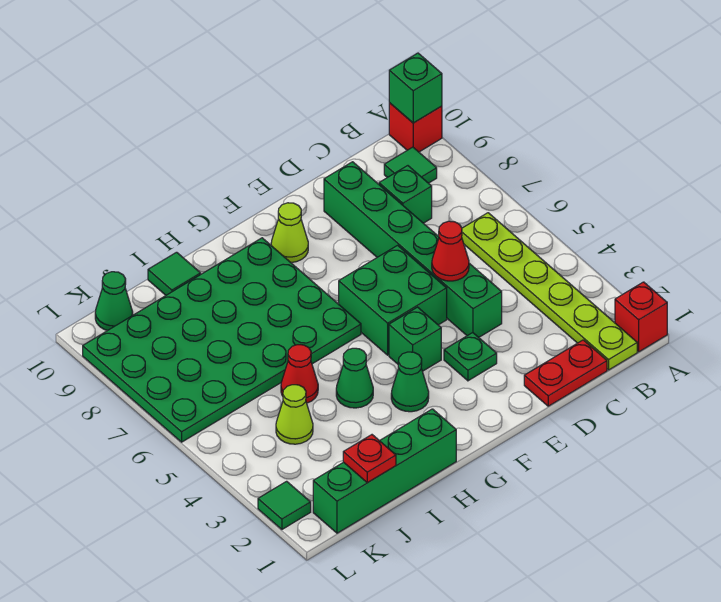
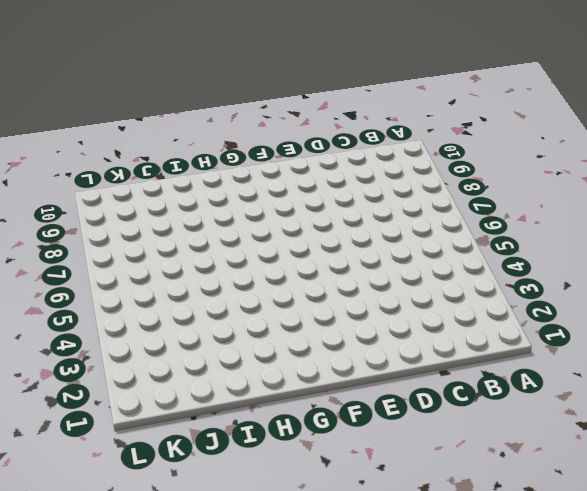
none -> red brick A1 level 1
none -> red brick A10 level 1
none -> lime plate B1:B6 level 1

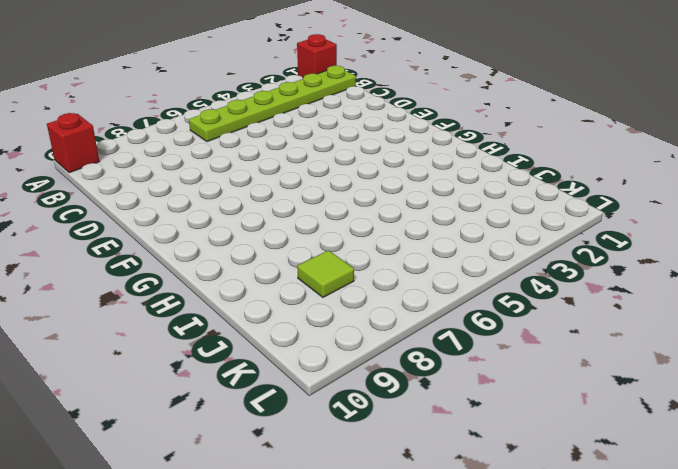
lime tile J8 level 1 -> green plate G6:L9 level 1
none -> green tile B9 level 1
none -> red plate C1:D1 level 1
none -> green brick C8 level 1

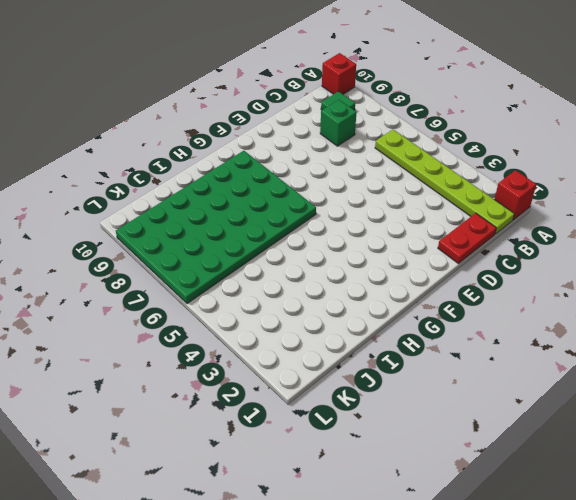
none -> green brick D4:D9 level 1
none -> green plate E3 level 1
none -> green brick E5:F6 level 1

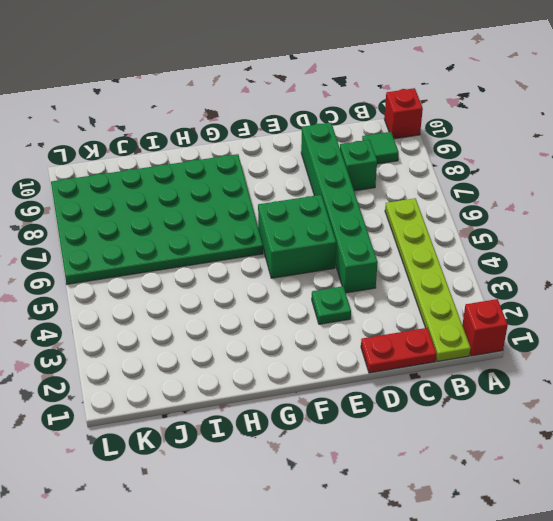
none -> green brick F4 level 1
none -> lime cone F9 level 1
none -> green cone G3 level 1

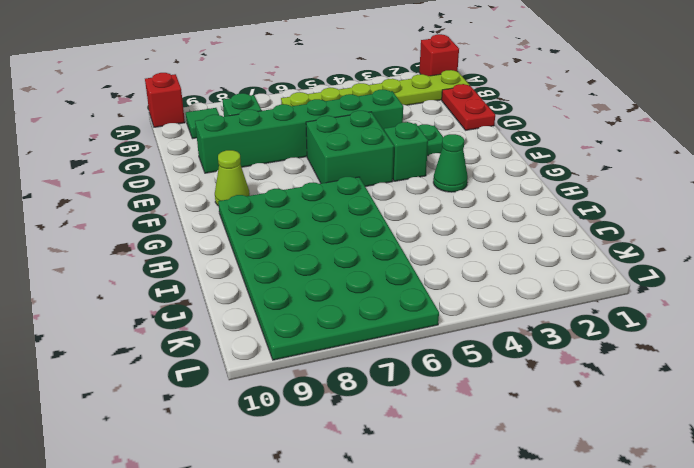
none -> green brick H1:K1 level 1
none -> green cone H4 level 1
none -> red cone I5 level 1

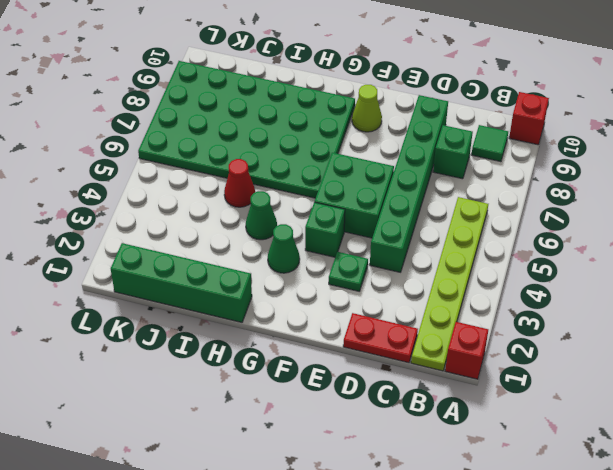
none -> green tile I10 level 1
none -> lime cone J4 level 1
none -> green cone K10 level 1

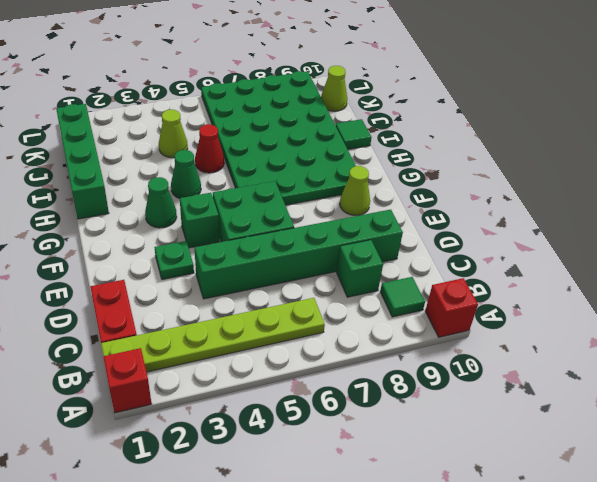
lime cone K10 level 1 -> green cone K10 level 1
none -> green tile L2 level 1
none -> green brick A10 level 2
none -> red cone D5 level 2

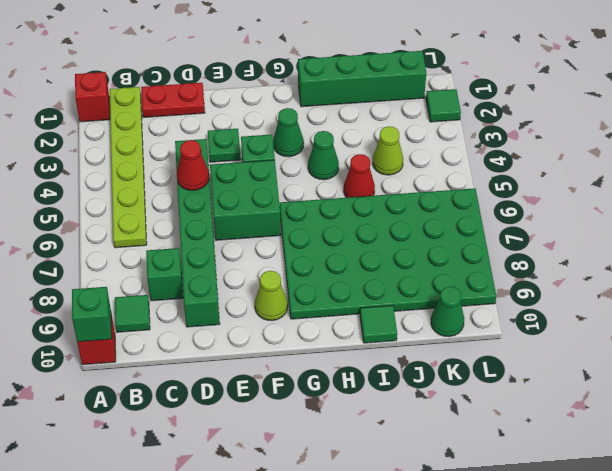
none -> red plate J1 level 2

